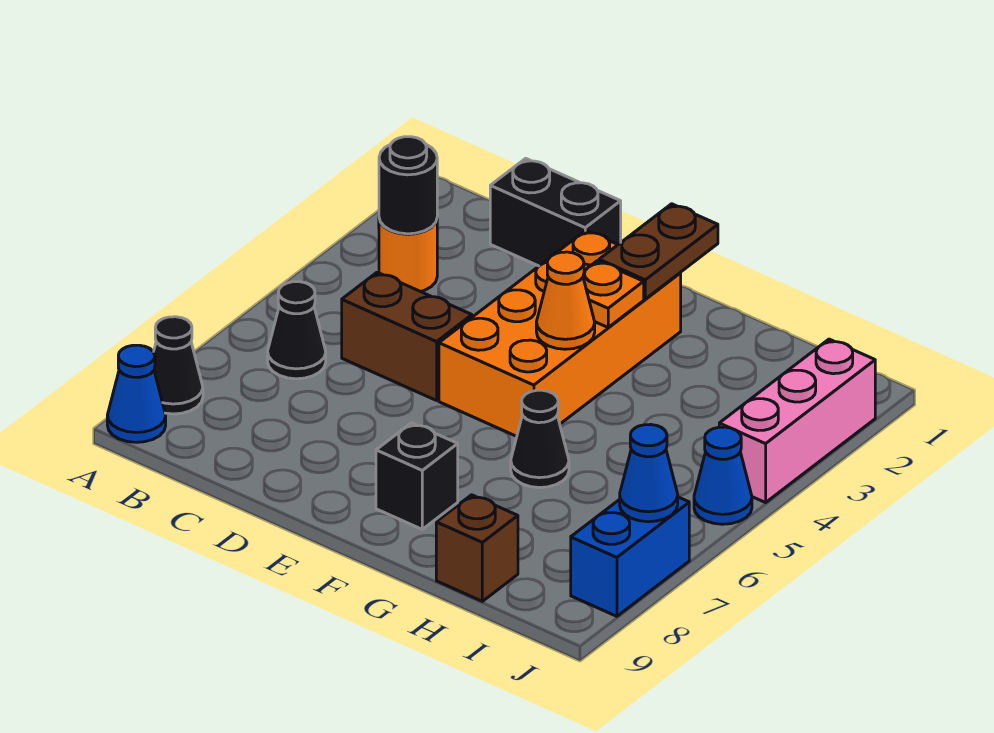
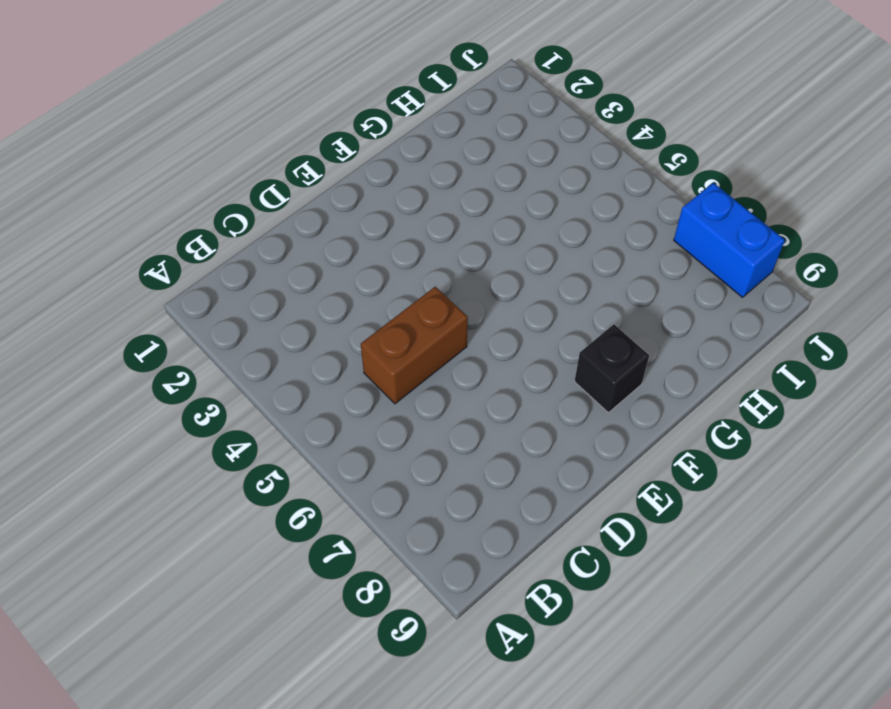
none -> black cone A8 level 1
none -> blue cone A9 level 1
none -> orange round brick B3 level 1

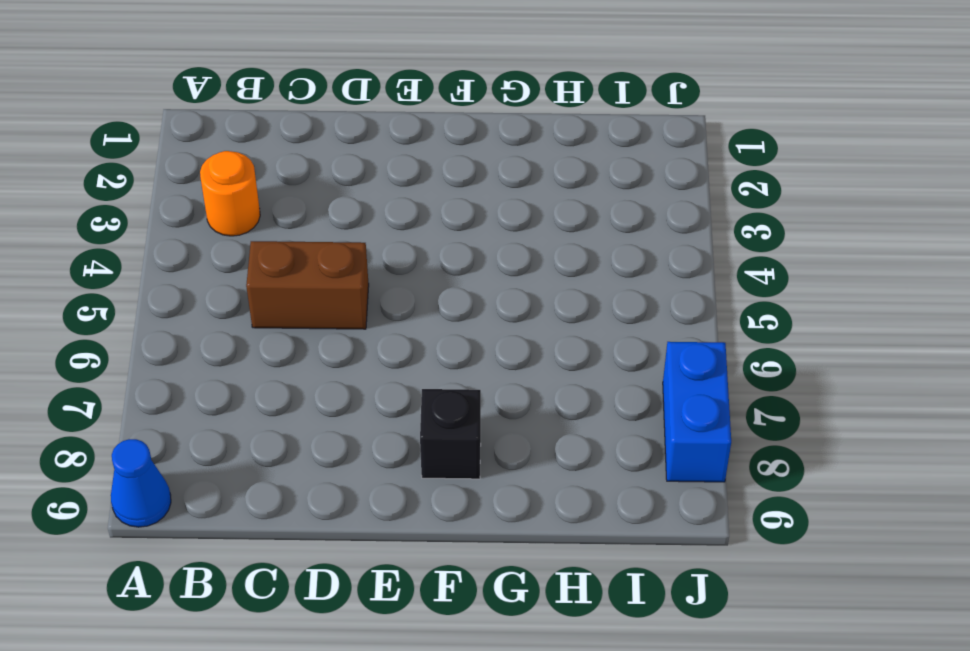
none -> black cone A8 level 1
none -> black cone B6 level 1
none -> black brick C1:D1 level 1

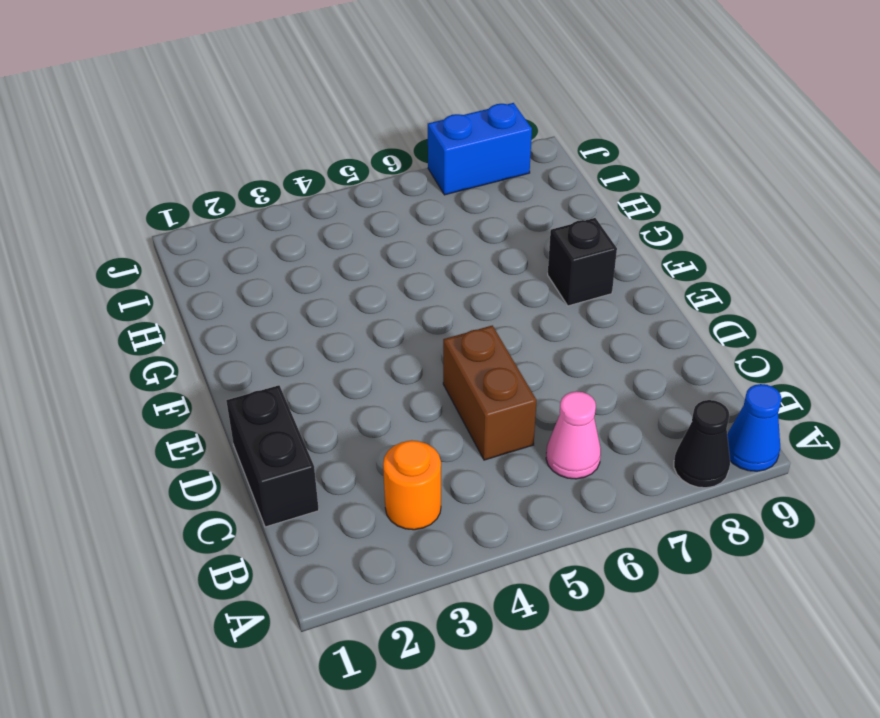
pink cone B6 level 1 -> black cone B6 level 1
none -> orange brick E2:F5 level 1
none -> black cone G6 level 1
none -> brown brick H9 level 1

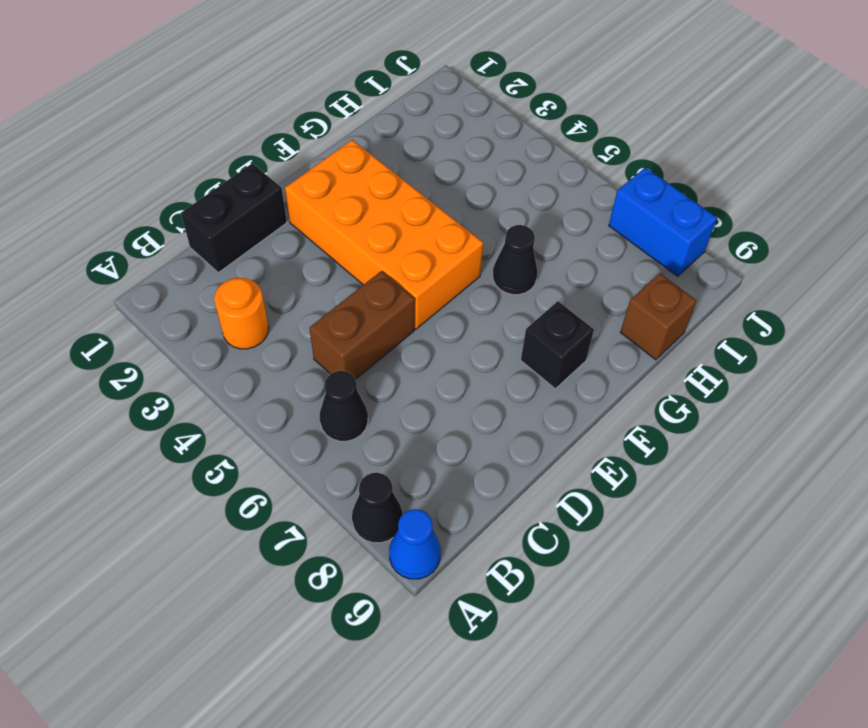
none -> pink brick J2:J4 level 1
none -> blue cone J5 level 1
none -> black round brick B3 level 2

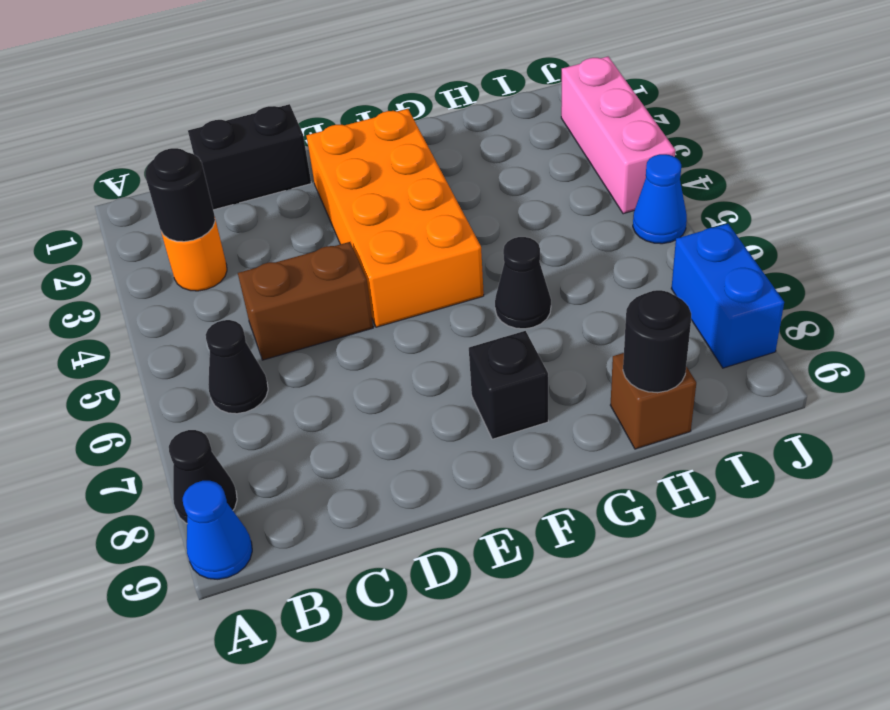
black round brick H9 level 2 -> none
none -> brown plate F1:F2 level 2
none -> orange plate F3 level 2
none -> orange cone F4 level 2

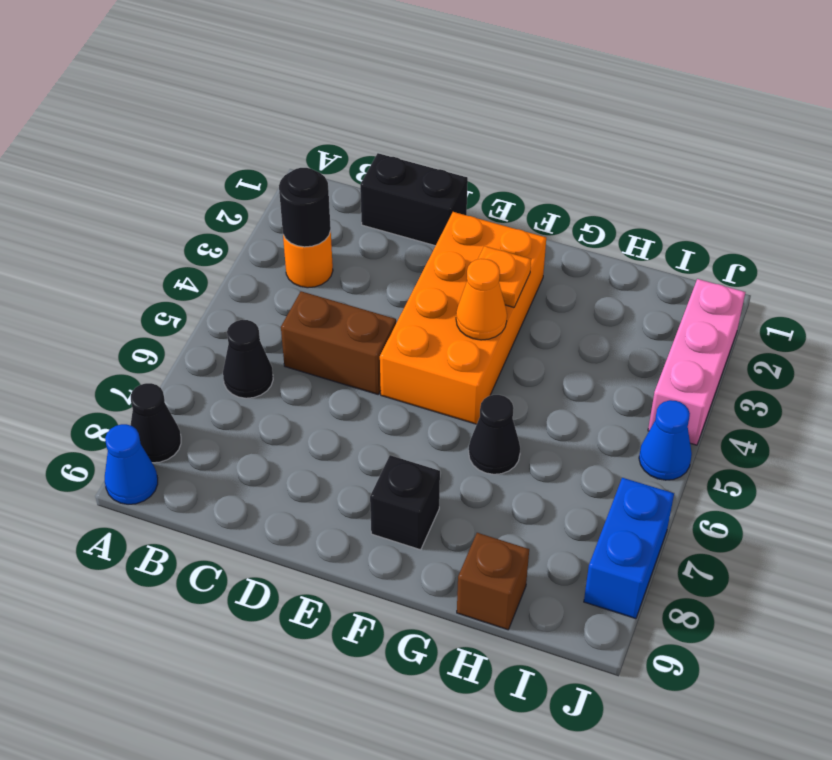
none -> brown plate F1:F2 level 2
none -> blue cone J7 level 2

